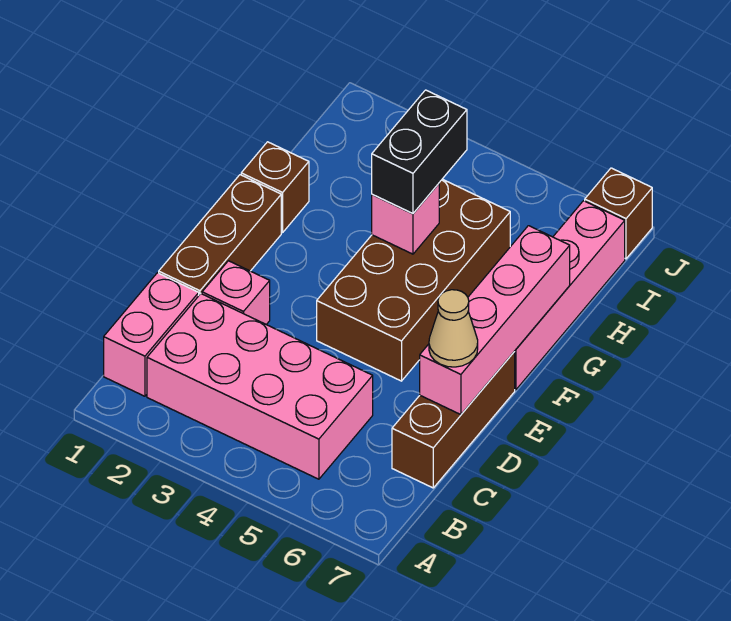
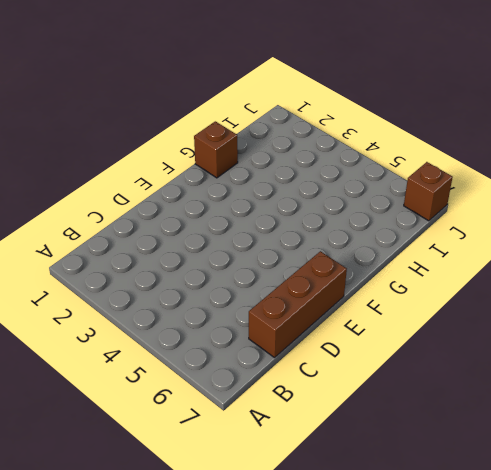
none -> pink brick B1:C1 level 1
none -> pink brick B2:C5 level 1
none -> brown brick D1:F1 level 1

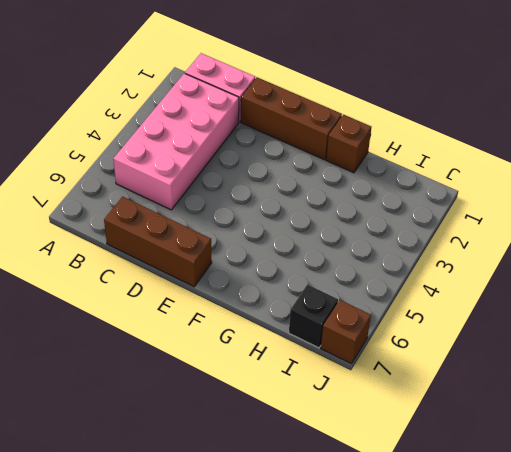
black brick I7 level 1 -> pink brick F7:I7 level 1
none -> pink brick D2 level 1
none -> brown brick E4:H5 level 1
none -> pink brick D7:G7 level 2

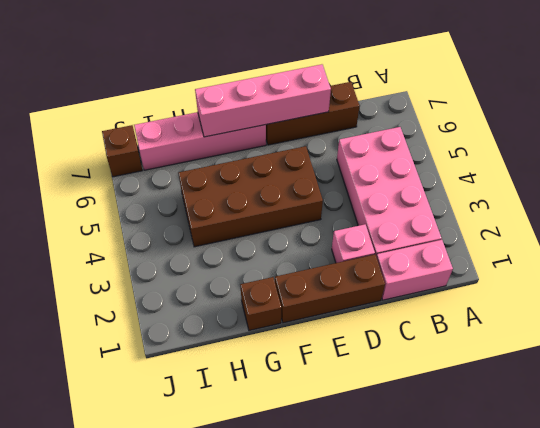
none -> pink brick G4 level 2
none -> tan cone D7 level 3
none -> black brick G4:H4 level 3

